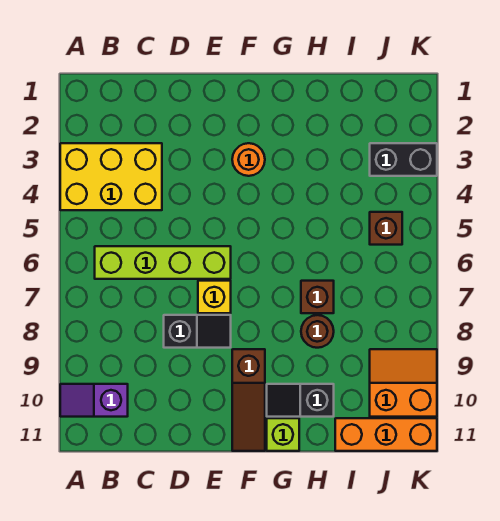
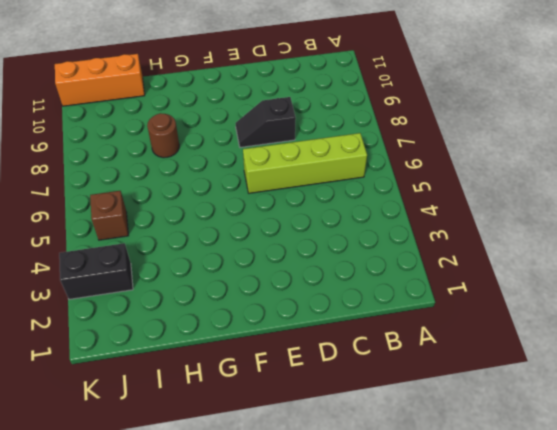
none -> yellow brick A3:C4 level 1
none -> purple slope A10:B10 level 1 top B
none -> yellow brick E7 level 1

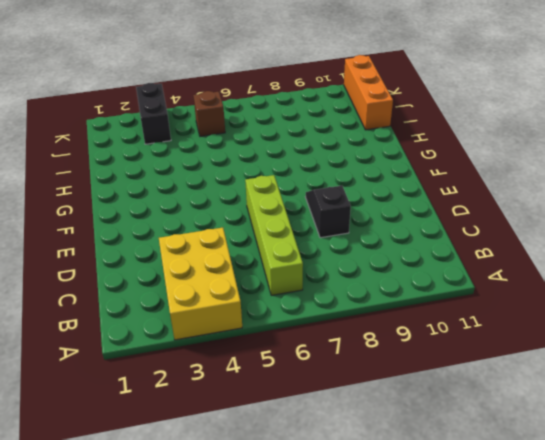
none -> purple slope A10:B10 level 1 top B
none -> yellow brick E7 level 1
none -> orange round brick F3 level 1

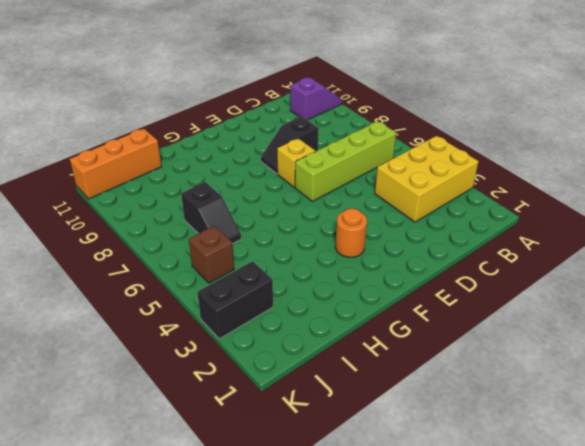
black slope I6:I7 level 1 top 7 -> black slope G10:H10 level 1 top H
none -> brown slope F9:F11 level 1 top 9
none -> lime brick G11 level 1
none -> brown brick H7 level 1

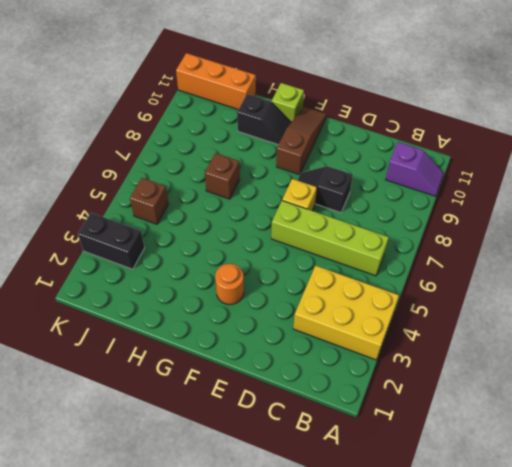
none -> brown round brick H8 level 1
none -> orange slope J9:K10 level 1 top 10

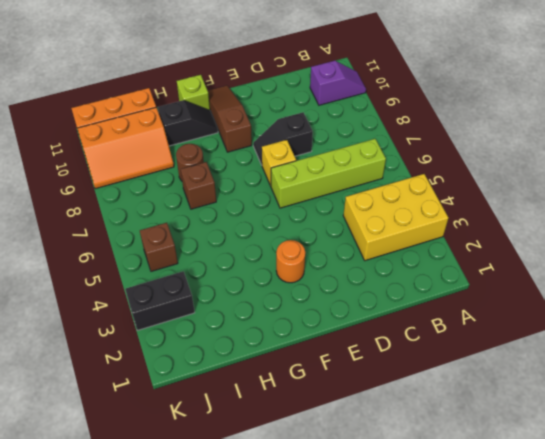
orange slope I9:K10 level 1 top 10 -> orange slope J9:K10 level 1 top 10

